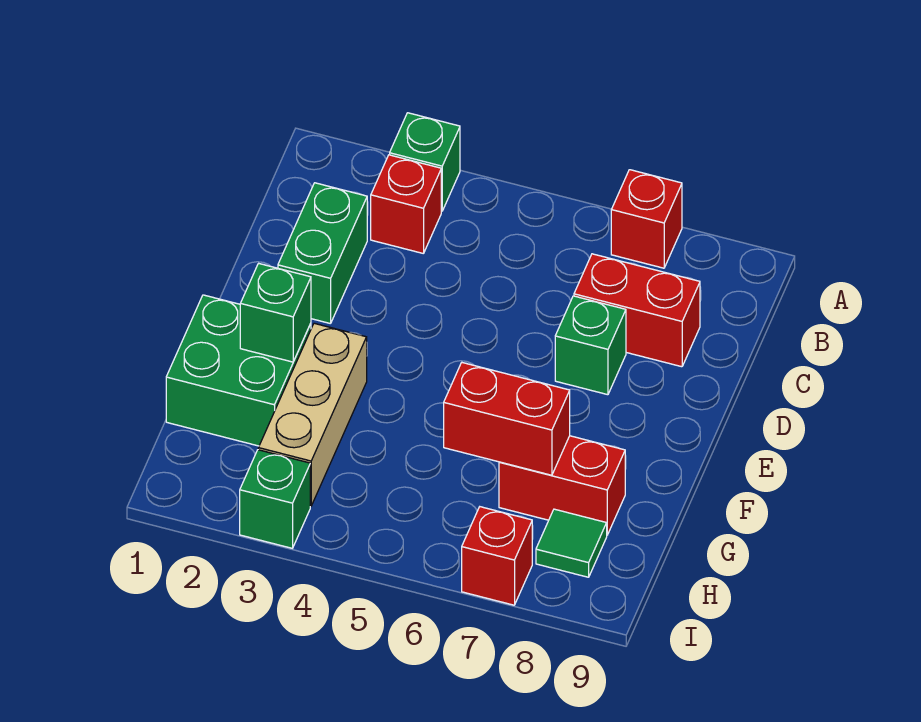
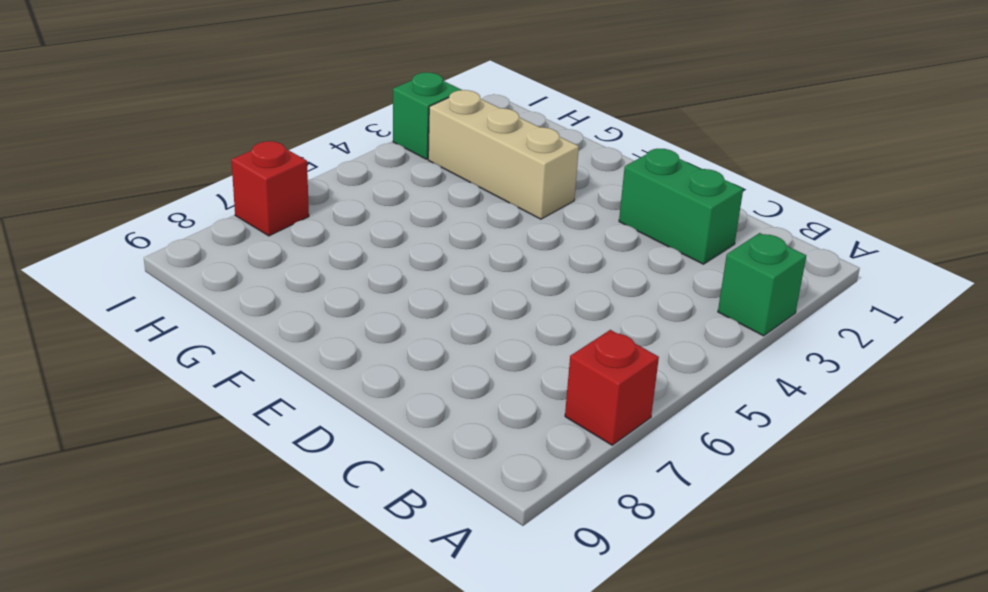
none -> red brick B3 level 1
none -> red brick C7:C8 level 1
none -> green brick D7 level 1

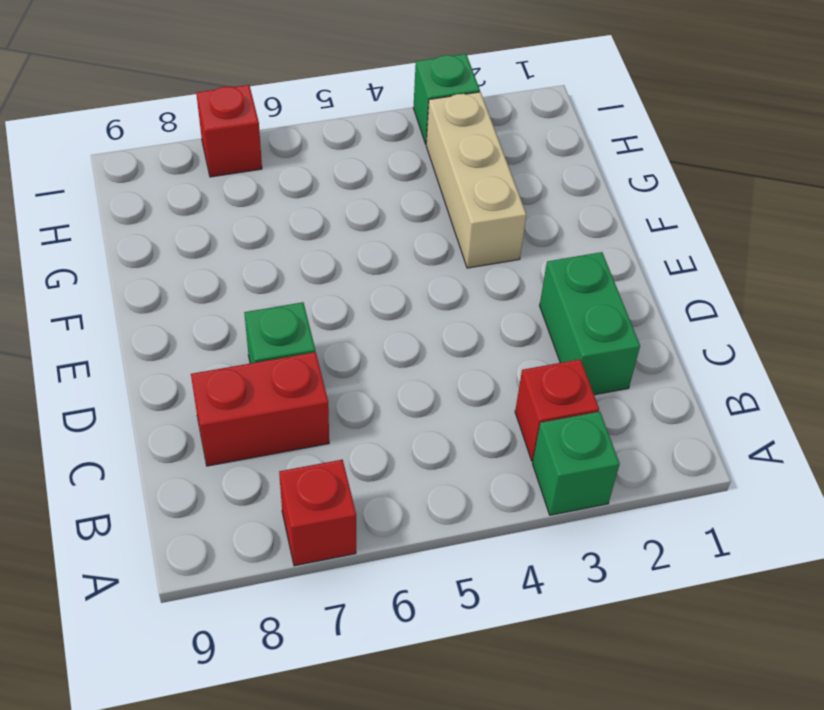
none -> green brick F1:G2 level 1
none -> red brick G7:G8 level 1
none -> green tile H8 level 1

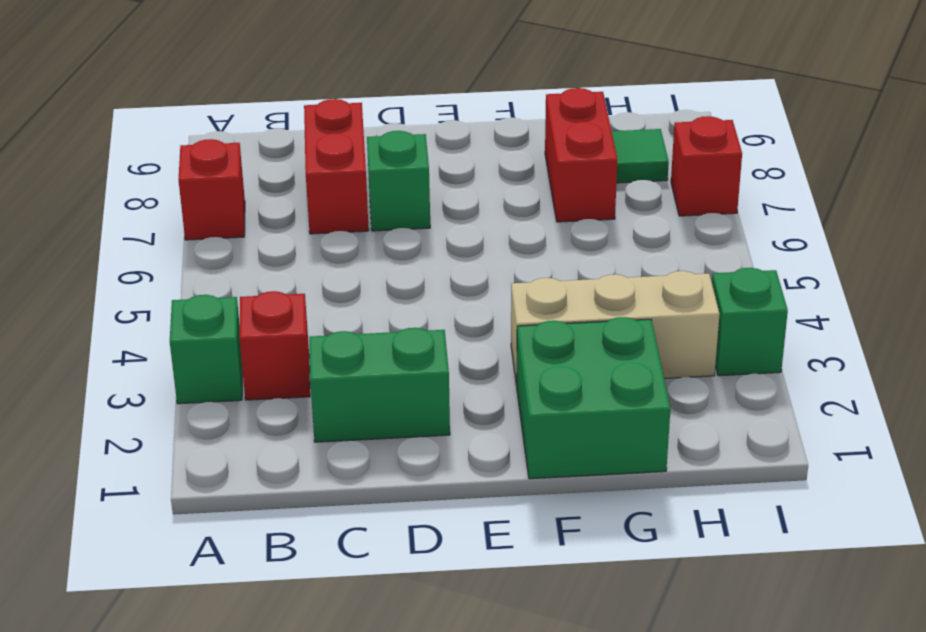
none -> green brick F2 level 2
none -> red brick G6:G7 level 2

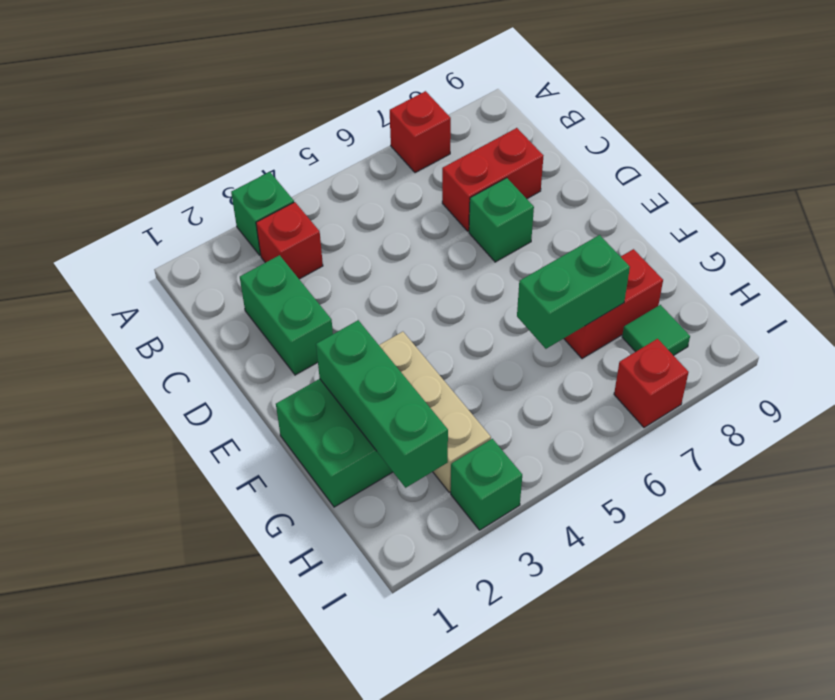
green brick F2:H2 level 2 -> green brick F2 level 2
green brick G6:G7 level 2 -> red brick G6:G7 level 2

